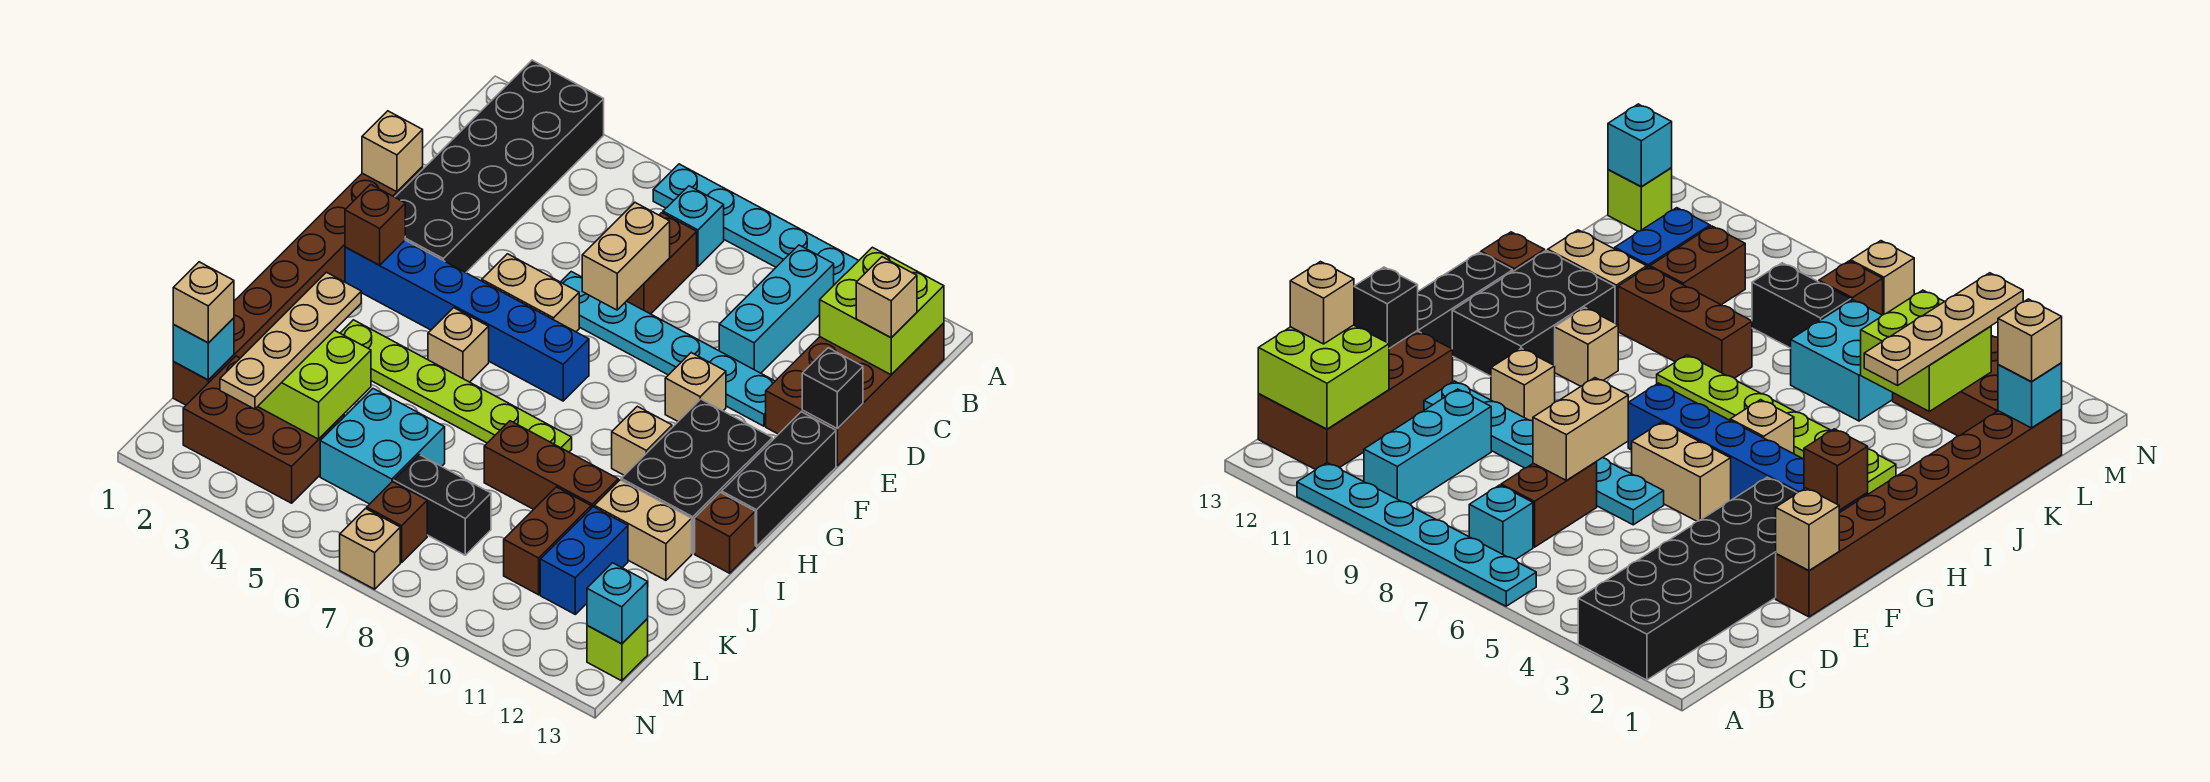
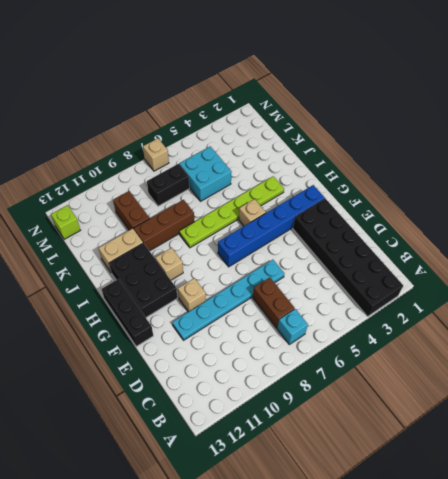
none -> cyan plate A6:A11 level 1
none -> cyan brick B10:D10 level 1
none -> brown brick B12:E13 level 1
none -> brown brick E1:L1 level 1

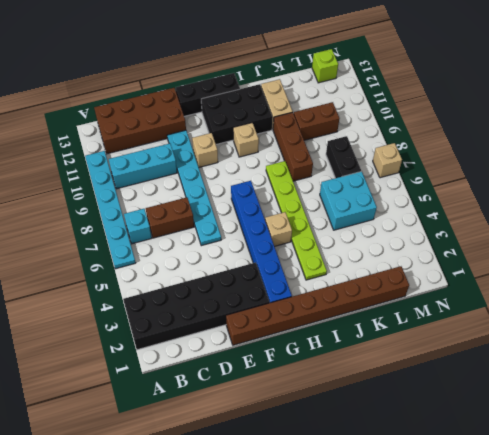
none -> tan brick F5:F6 level 1
none -> brown brick I13 level 1
none -> blue brick K11:L11 level 1
none -> brown brick L2:M4 level 1

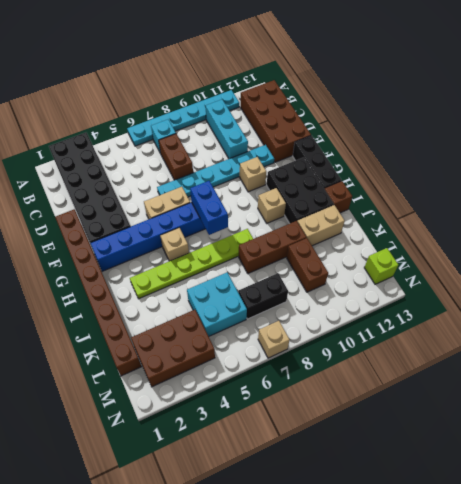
blue brick G7:H7 level 2 -> blue brick K11:L11 level 1
none -> brown brick M7 level 1
none -> lime brick B12:C13 level 2
none -> tan brick D7:E7 level 2
none -> tan brick E1 level 2

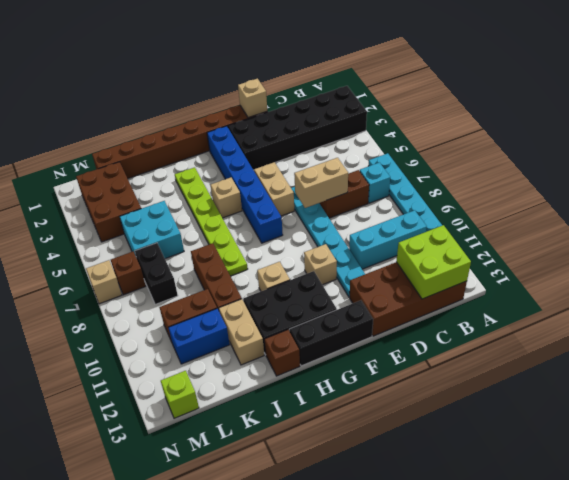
none -> black brick E13 level 2
none -> brown brick G2 level 2
none -> lime brick K3:L4 level 2
none -> cyan brick L1 level 2

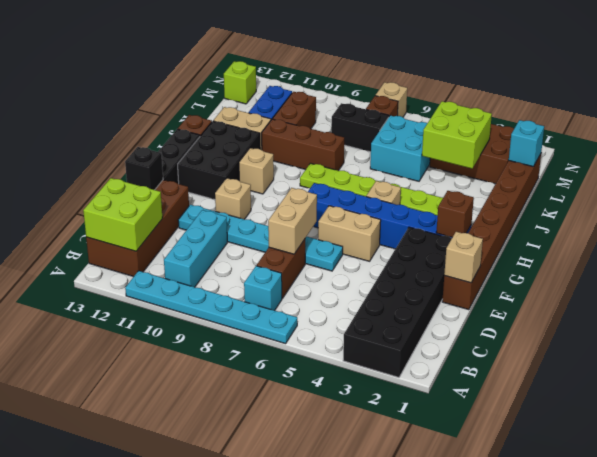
none -> cyan brick M13 level 2
none -> tan brick C13 level 3
none -> tan plate J3:M3 level 3
none -> tan brick L1 level 3

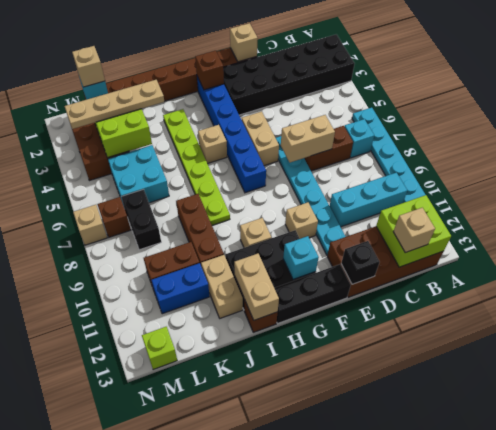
cyan brick G12 level 2 -> cyan brick M13 level 2
tan brick I12:I13 level 2 -> none

